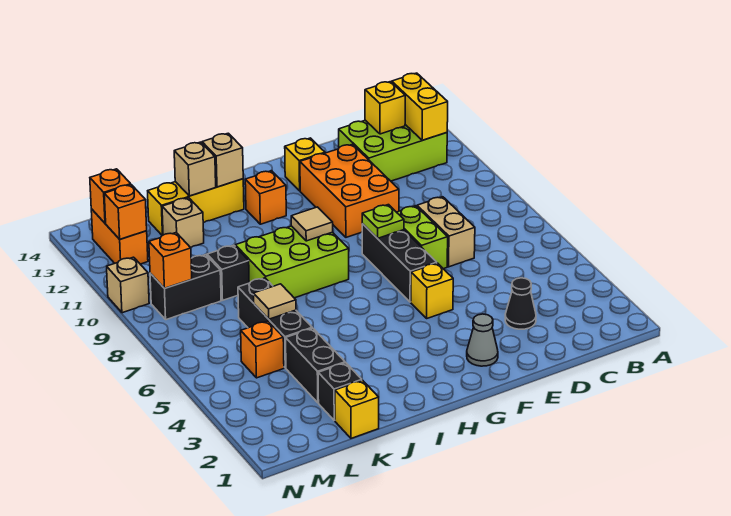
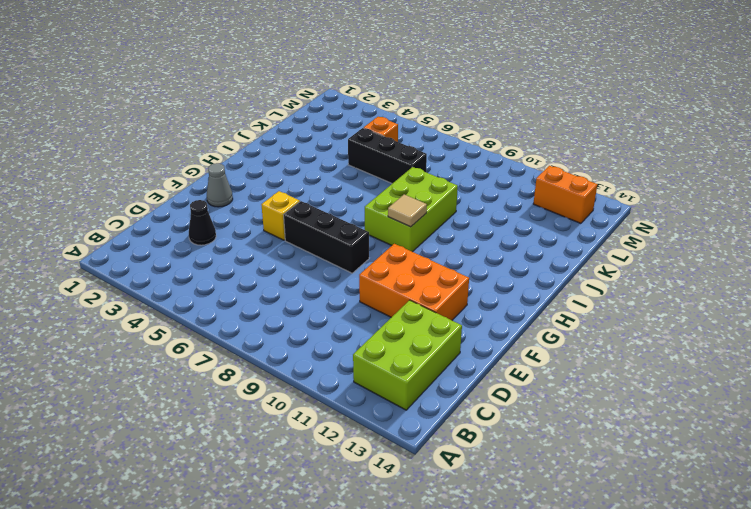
none -> tan brick D7:D8 level 1
none -> lime brick E7:E8 level 1
none -> yellow brick F13 level 1
none -> orange brick H12 level 1

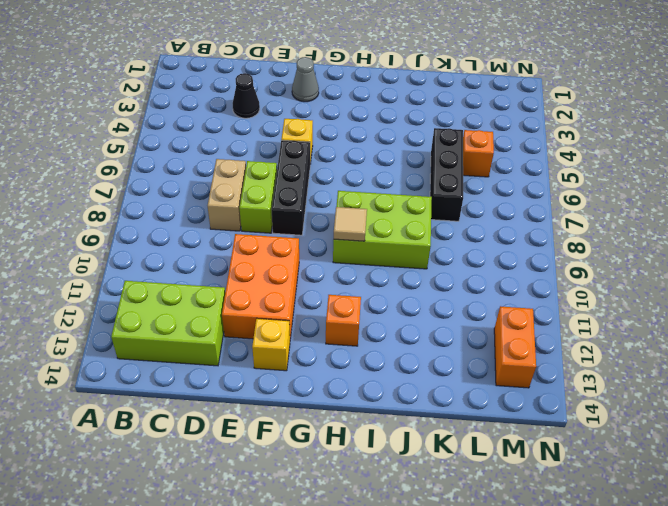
none -> yellow brick I13:K13 level 1
none -> yellow brick K1 level 1
none -> black brick K2 level 1
none -> black brick K3:K4 level 1

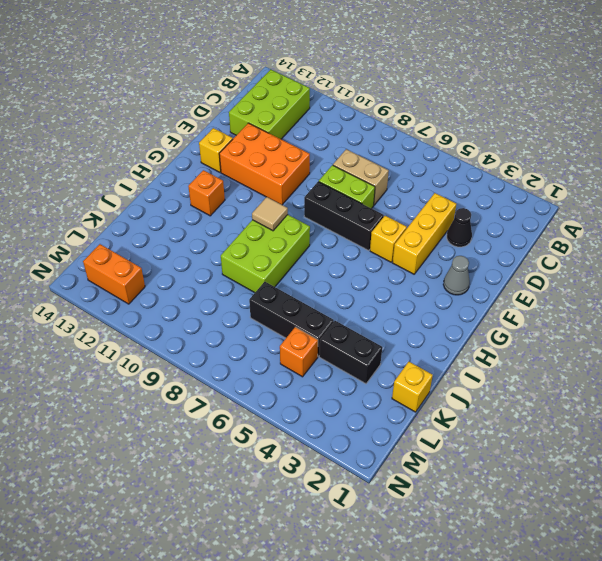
yellow brick D4:F4 level 1 -> yellow brick I13:K13 level 1
none -> black brick K2 level 1
none -> black brick K9 level 1
none -> tan brick K12 level 1
none -> black brick L9:M9 level 1

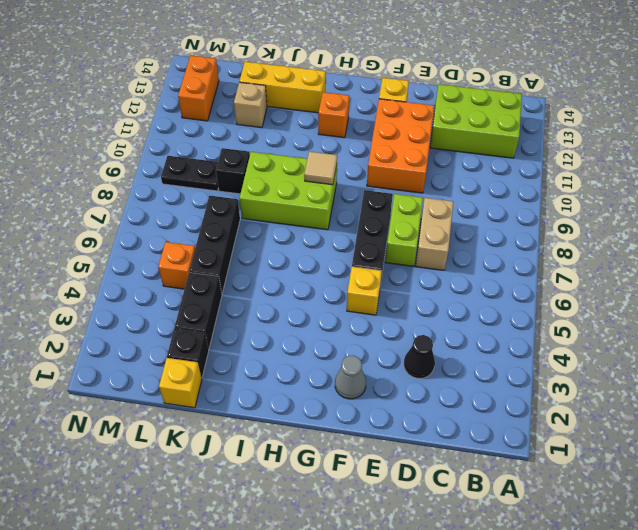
black plate L9:M9 level 1 -> black brick L9:M9 level 1
none -> tan brick N10 level 1
none -> yellow brick B12:B13 level 2
none -> yellow brick C13 level 2
none -> lime plate F8 level 2

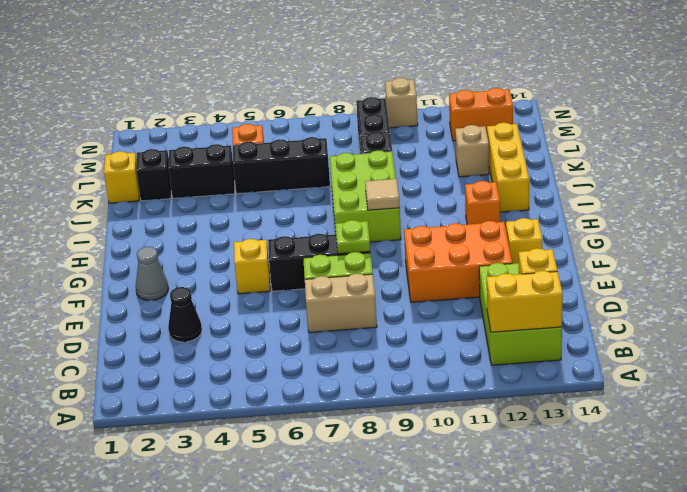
none -> tan brick I13 level 2
none -> tan brick J13 level 2
none -> tan tile K6 level 2
none -> orange brick M9 level 2

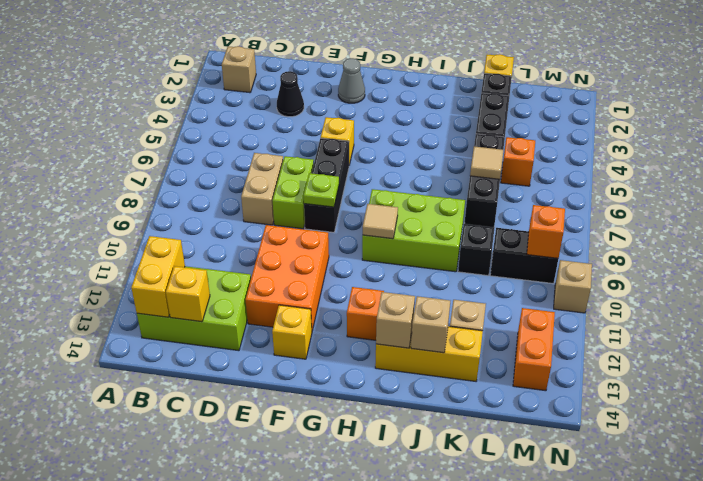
tan brick B2 level 1 -> none
none -> orange brick M12 level 2
none -> orange brick M13 level 2

